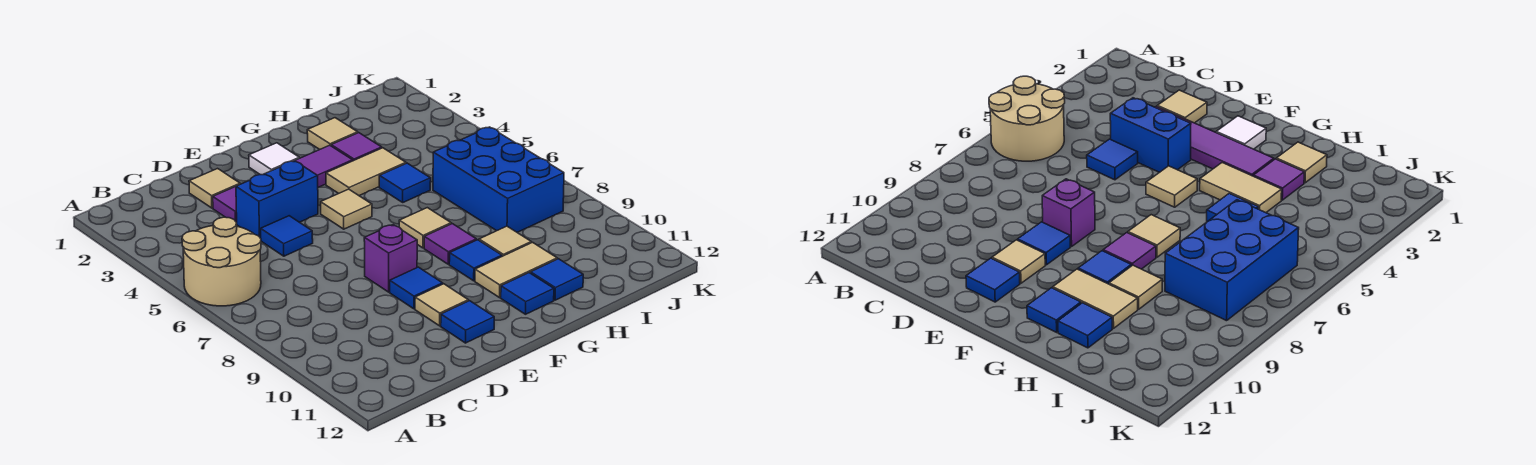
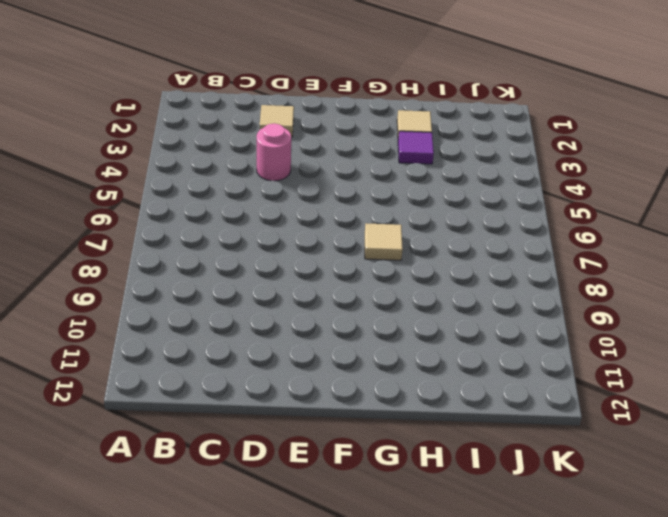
pink round brick D4 level 1 -> blue brick D4:E4 level 1
none -> tan round brick A5:B6 level 1
none -> purple tile D3:G3 level 1
none -> blue tile D5 level 1

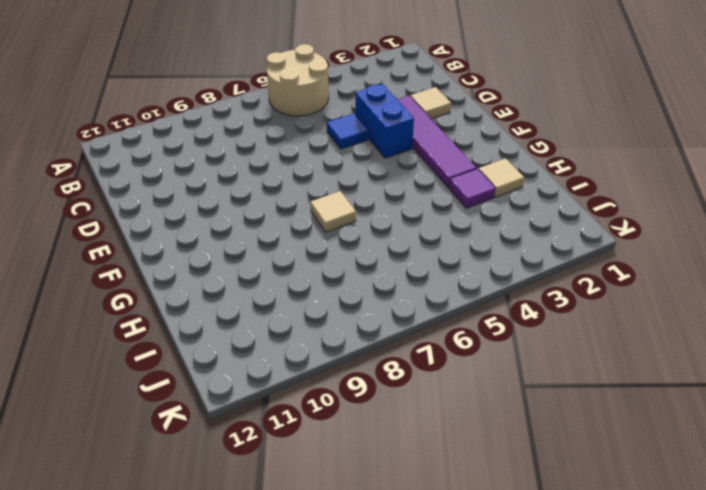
none -> purple brick E8 level 1
none -> blue tile E9 level 1
none -> tan tile E10 level 1

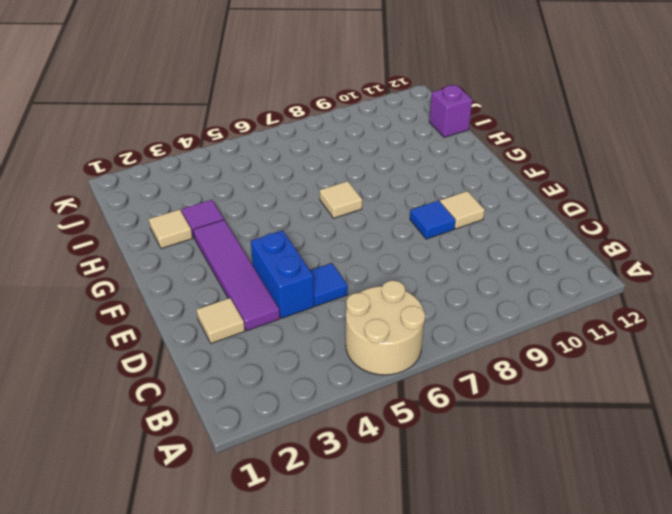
purple brick I12 level 1 -> purple brick E8 level 1
none -> blue tile E11 level 1
none -> white tile F2 level 1
none -> tan tile F5 level 1

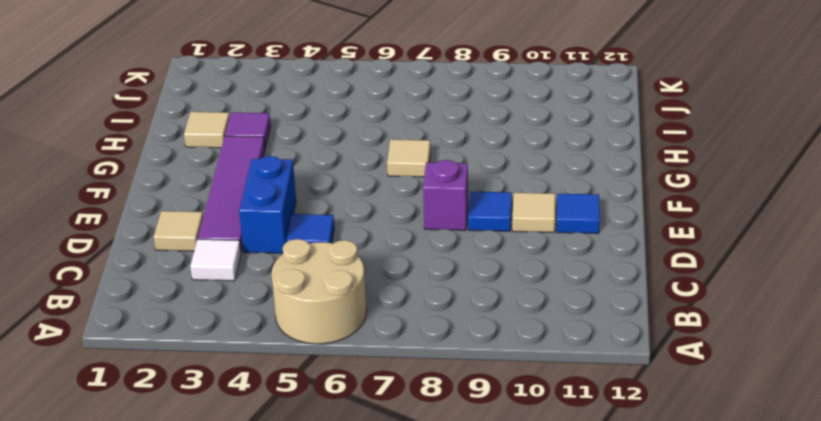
white tile C3 level 1 -> white tile F2 level 1
none -> tan tile F5 level 1
none -> tan tile G4:H4 level 1
none -> purple tile G8 level 1

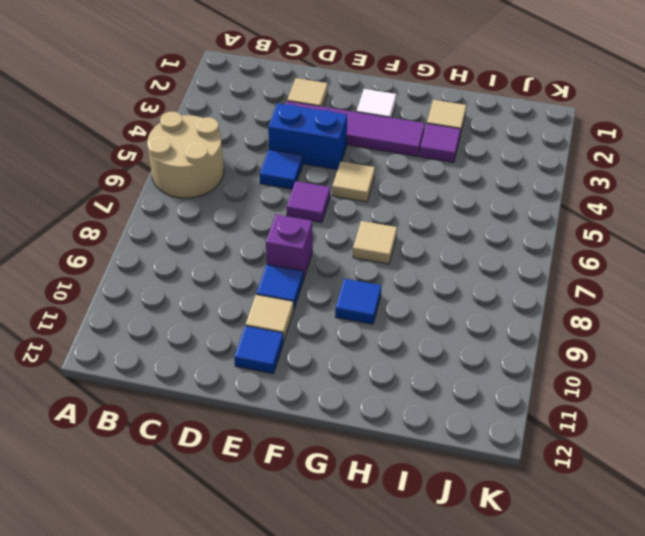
purple tile E6 level 1 -> purple tile G8 level 1
none -> tan tile G4:H4 level 1
none -> tan tile G10:H10 level 1
none -> blue tile G11 level 1

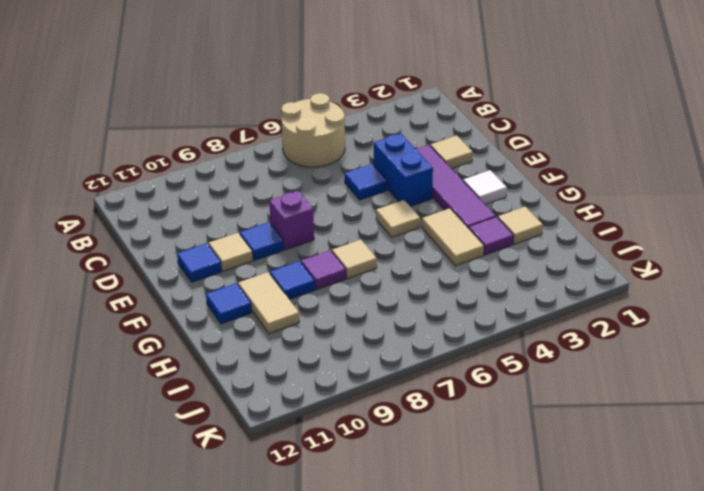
none -> blue tile H5 level 1
none -> tan tile H9 level 1
none -> blue tile H11 level 1

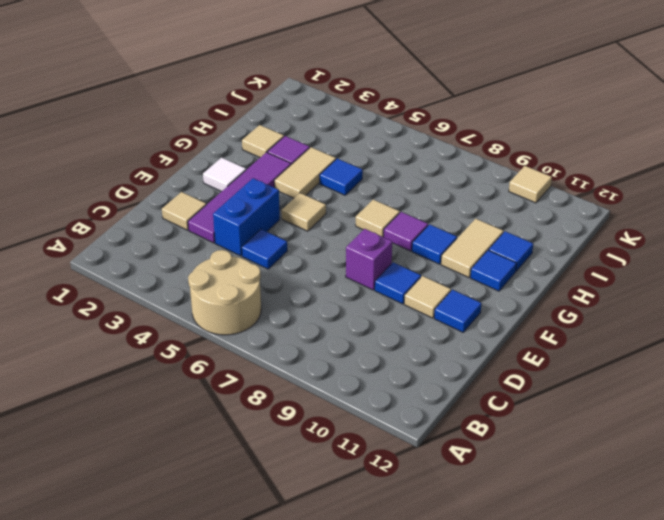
tan tile K10 level 1 -> tan tile H9 level 1
none -> blue brick I6:J8 level 1

